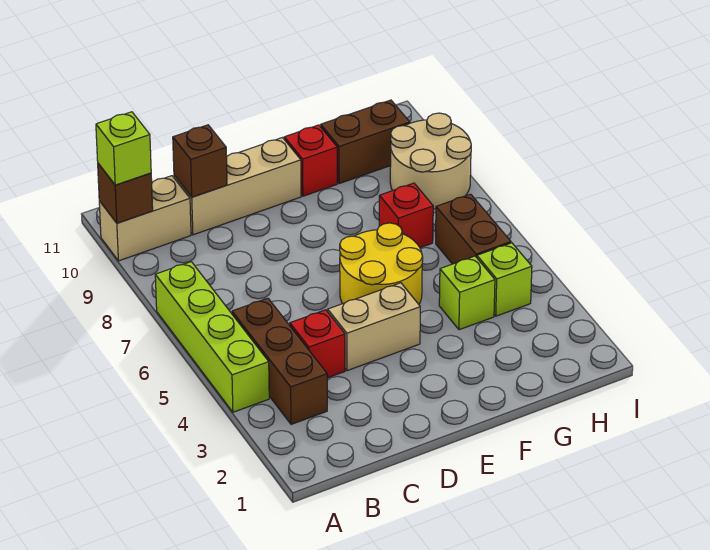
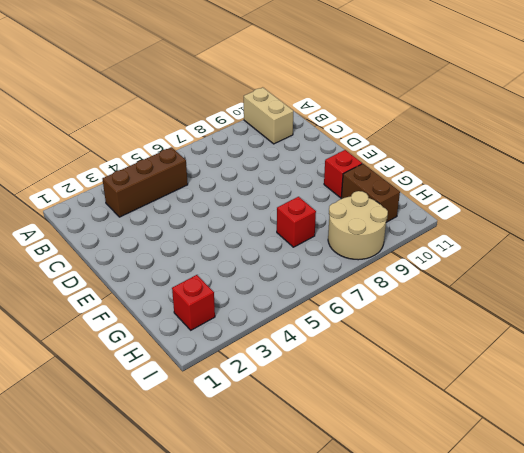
red brick H2 level 1 -> red brick C4 level 1
none -> lime brick A4:A7 level 1
none -> tan brick C10:E10 level 1
none -> tan brick D4:E4 level 1

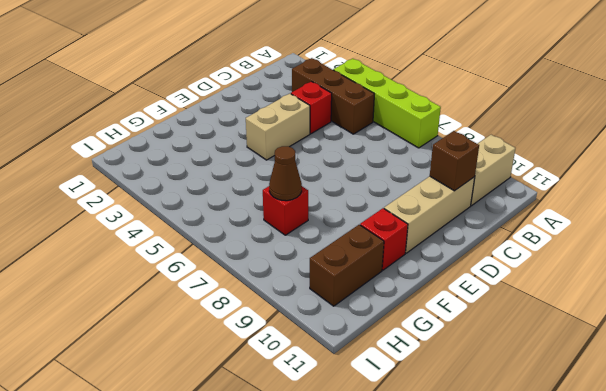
brown cone G7 level 2 -> none
none -> yellow round brick E5:F6 level 1
none -> lime brick G4 level 1
none -> lime brick H4 level 1

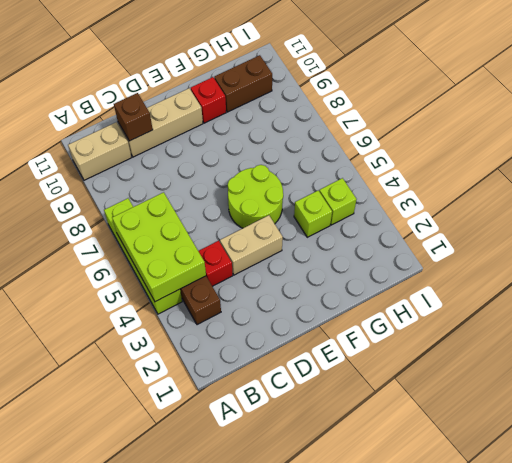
lime brick A4:B6 level 2 -> none
lime round brick E5:F6 level 1 -> yellow round brick E5:F6 level 1
none -> red brick G7 level 1
none -> brown brick H5:H6 level 1
none -> tan round brick H8:I9 level 1

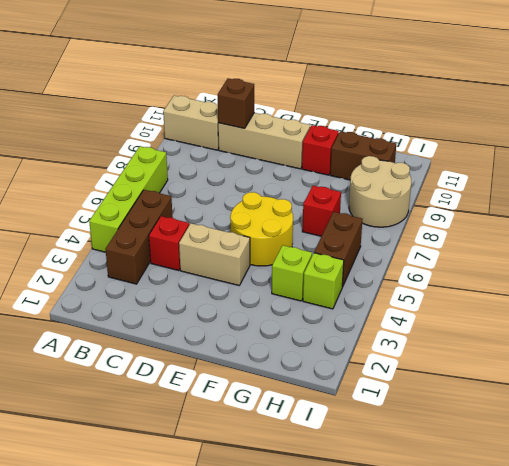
none -> brown brick A10 level 2
none -> lime brick A10 level 3

